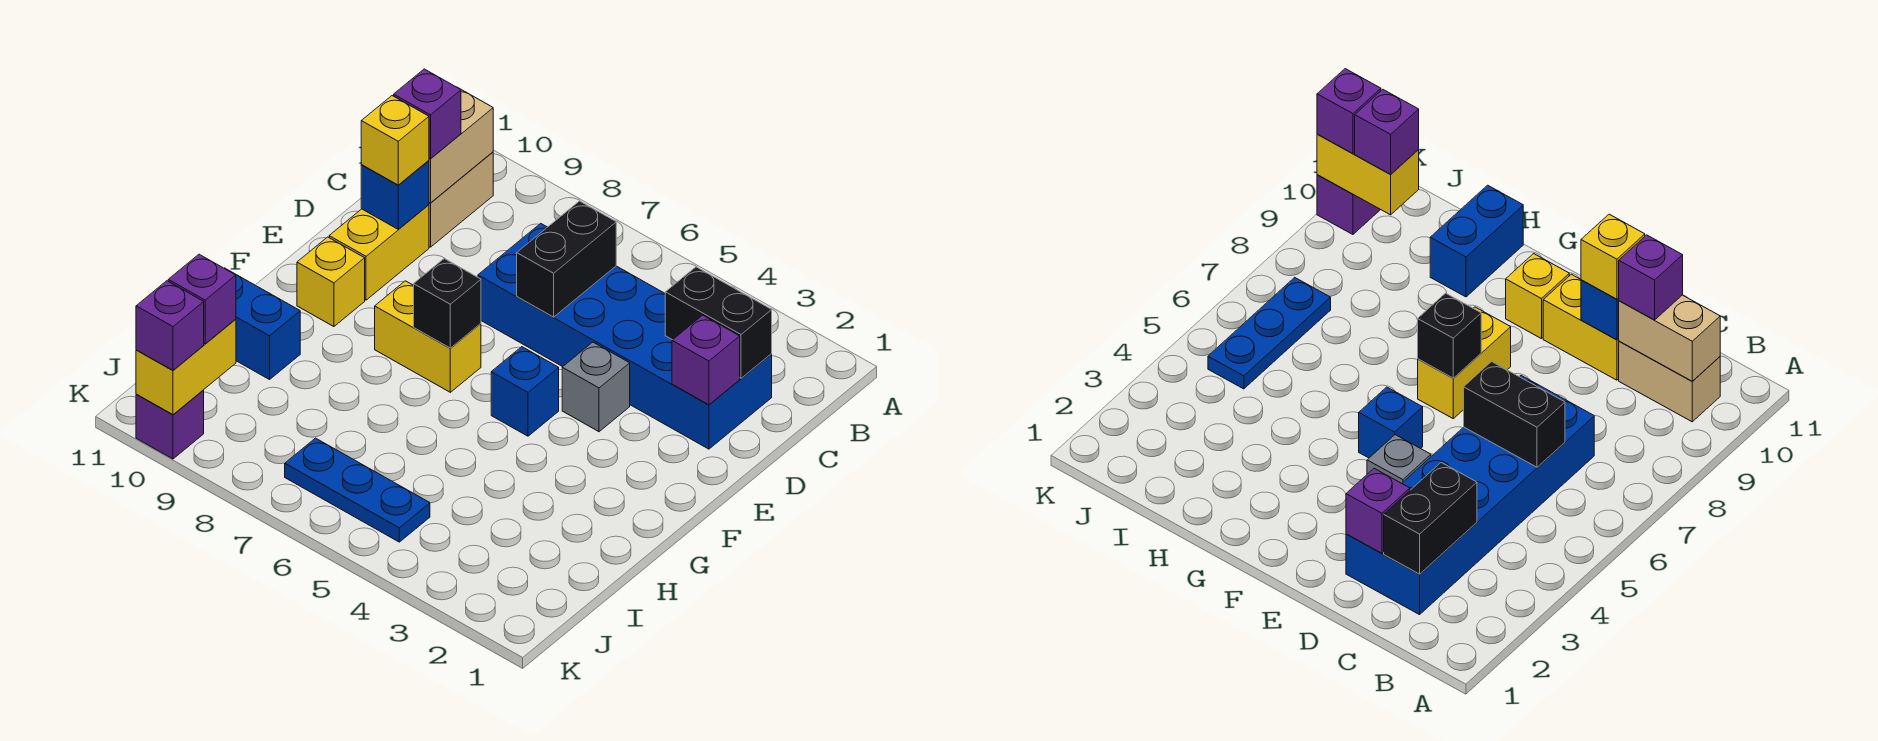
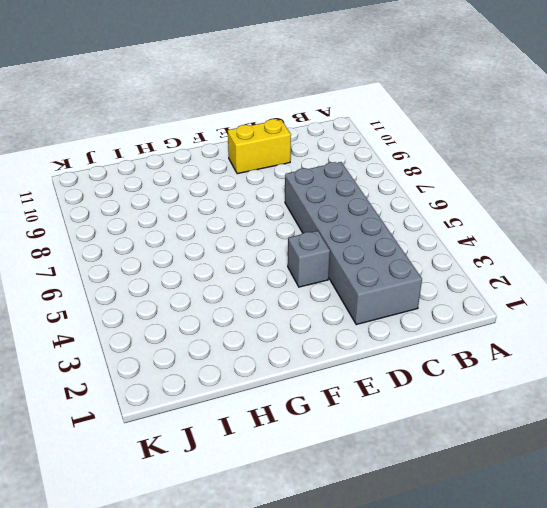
grey brick C2:D7 level 1 -> blue brick C2:D7 level 1
none -> tan brick B10:C10 level 1
none -> blue brick F5 level 1
none -> yellow brick F7:F8 level 1

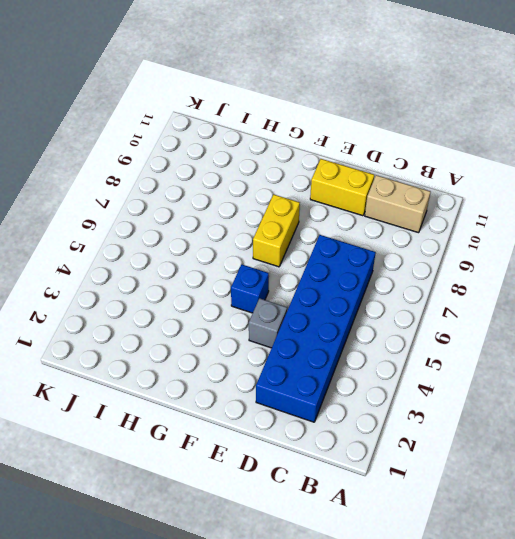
none -> yellow brick F10 level 1
none -> blue brick H10:H11 level 1
none -> blue plate J5:J7 level 1

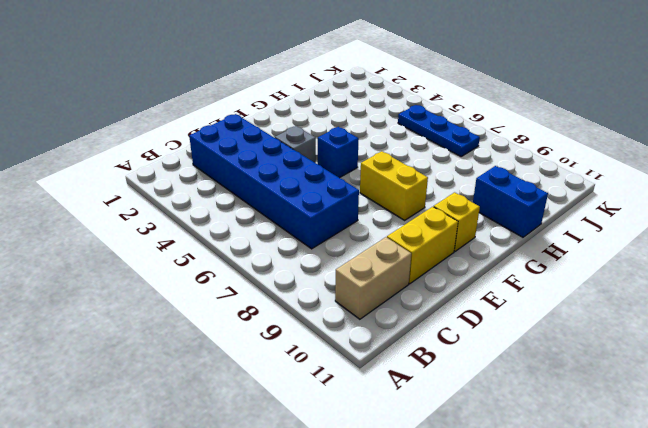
none -> purple brick K10 level 1
none -> tan brick B10:C10 level 2
none -> black brick C2:C3 level 2

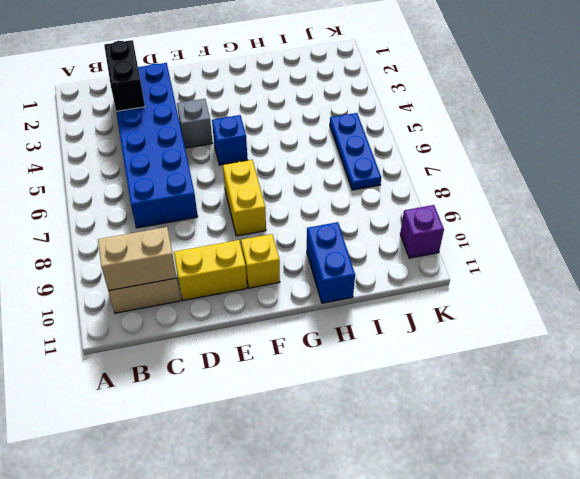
none -> black brick C6:D6 level 2
none -> purple brick D2 level 2
none -> blue brick D10 level 2

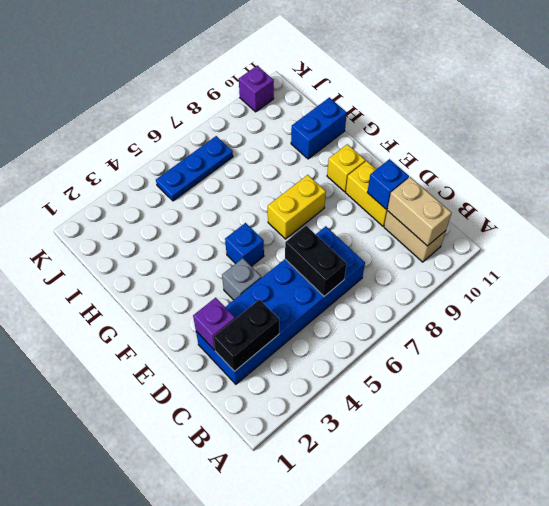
none -> black brick F7 level 2
none -> yellow brick J10:K10 level 2
none -> purple brick C10 level 3

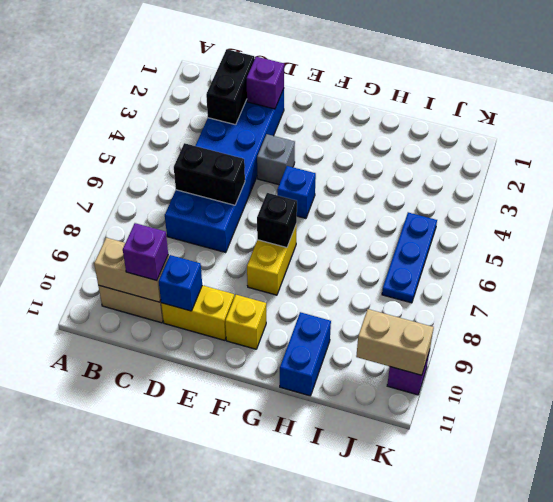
tan brick J10:K10 level 2 -> yellow brick J10:K10 level 2
none -> yellow brick D10 level 3
none -> purple brick J10 level 3
none -> purple brick K10 level 3

